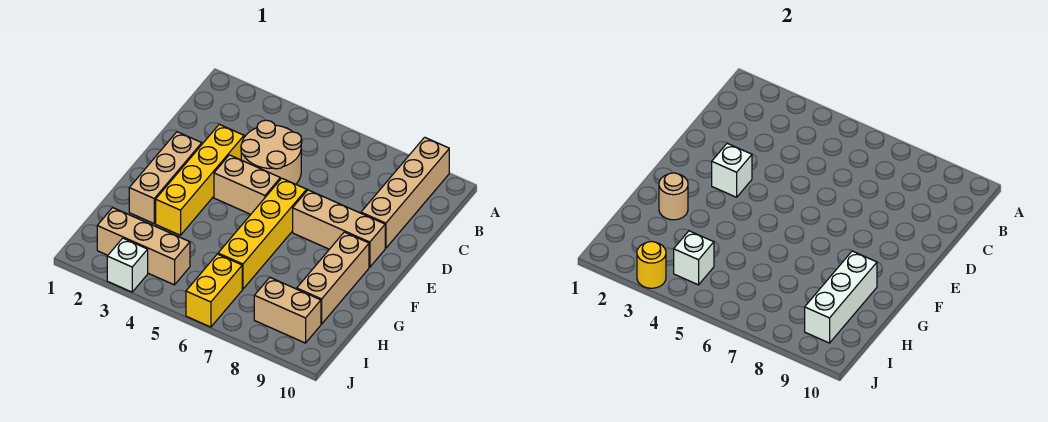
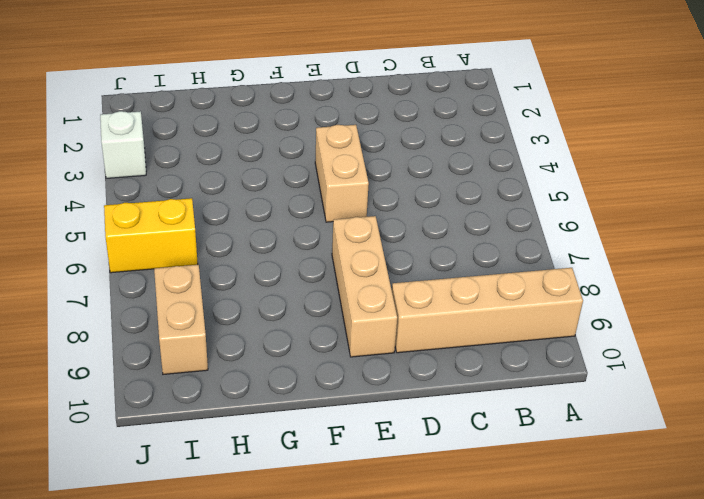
none -> tan round brick C4:D5 level 1
none -> yellow brick D3:G3 level 1
none -> tan brick E2:G2 level 1

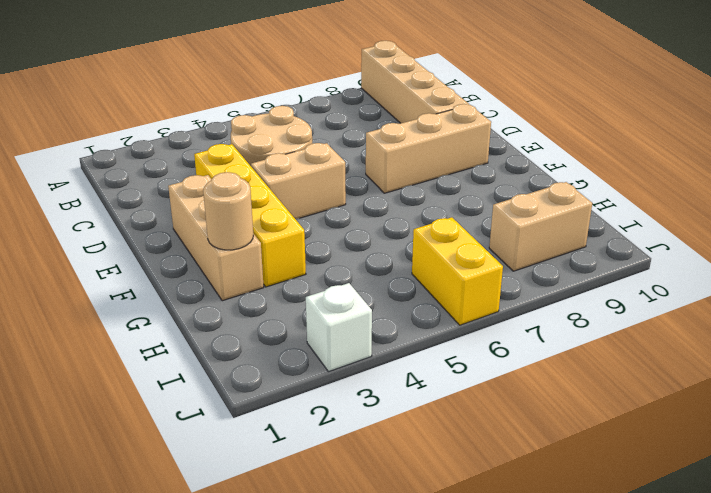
none -> yellow brick E6:H6 level 1
none -> tan brick F9:H9 level 1
none -> tan brick I2:I4 level 1

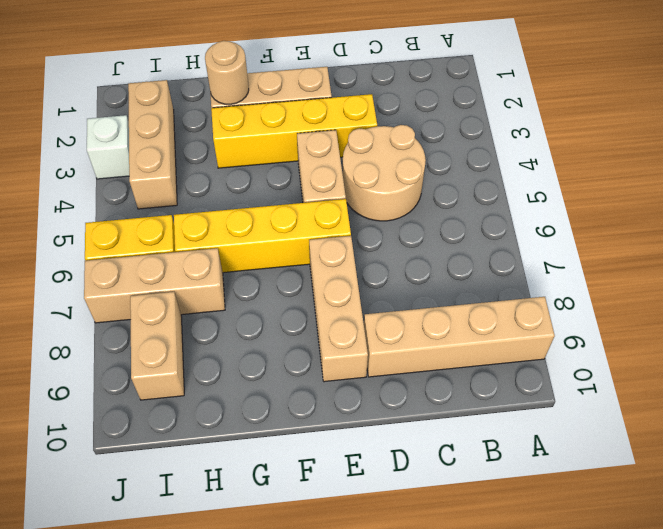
tan brick H7:J7 level 1 -> tan brick F9:H9 level 1
none -> white brick E3 level 2
none -> white brick G9:I9 level 2
none -> white brick I4 level 2

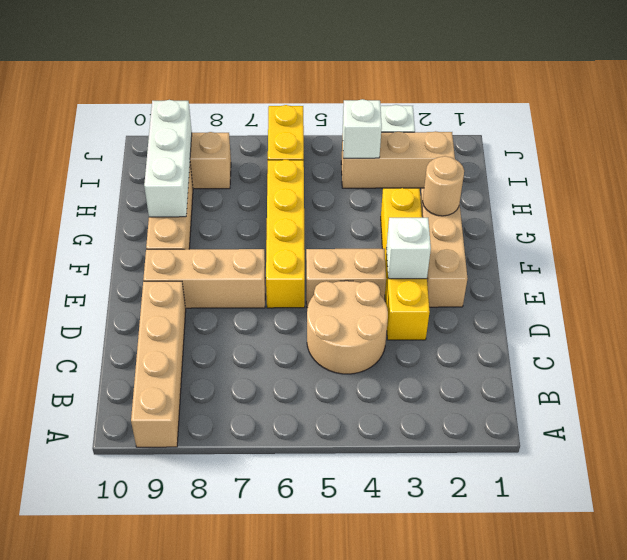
none -> yellow round brick J3 level 2

